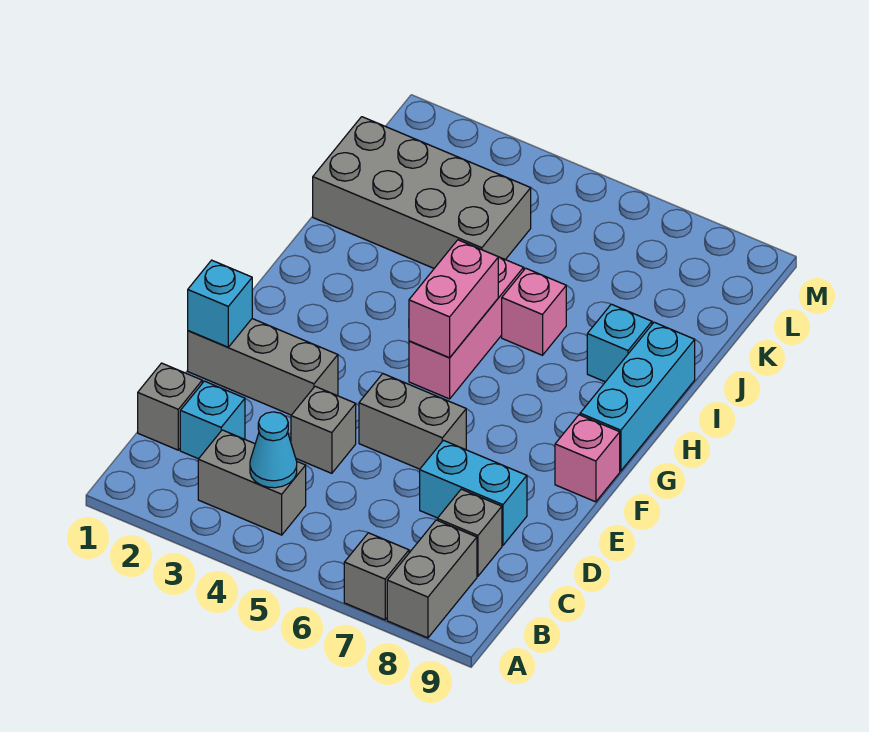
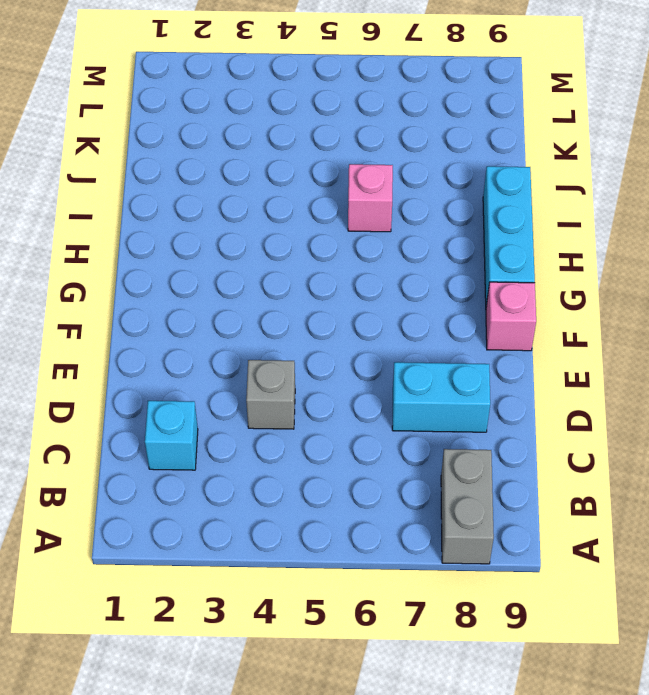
none -> grey brick A7 level 1
none -> grey brick B3:B4 level 1
none -> grey brick C1 level 1

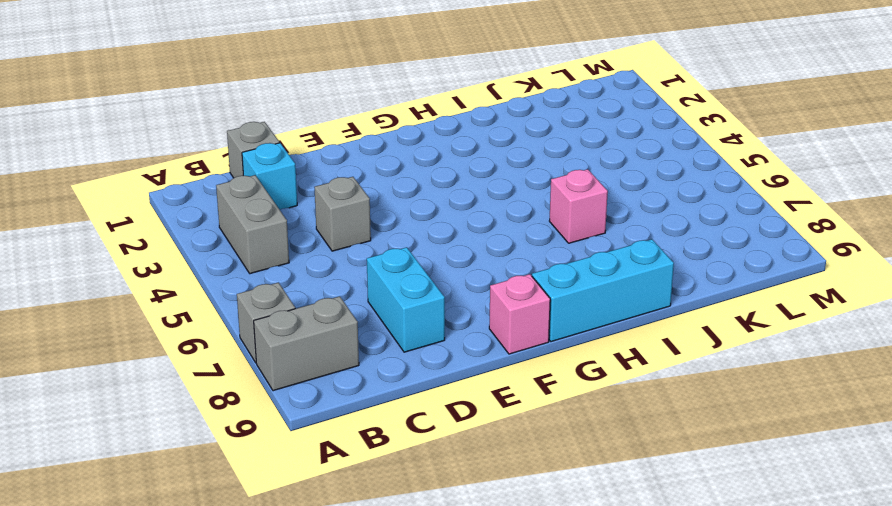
none -> grey brick C8 level 1
none -> grey brick E1:E3 level 1
none -> grey brick E5:E6 level 1

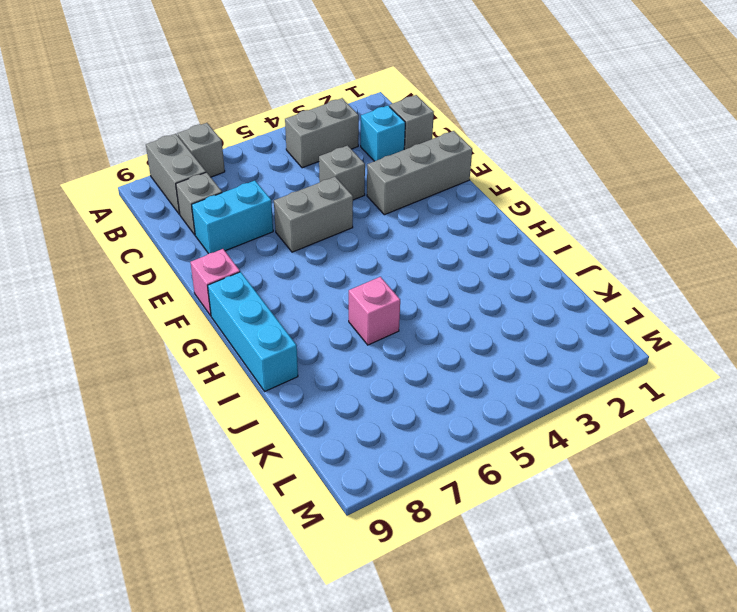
none -> pink brick G5:I5 level 1
none -> cyan brick I8 level 1
none -> grey brick J1:K4 level 1

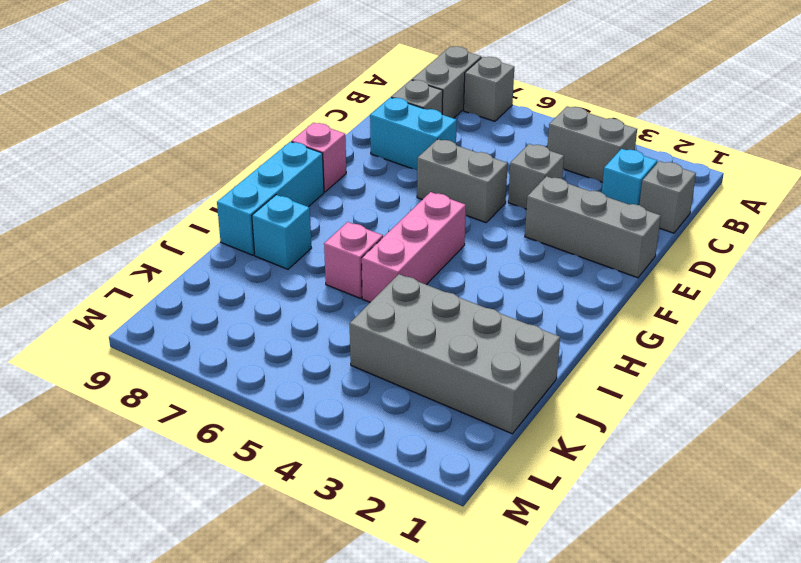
none -> cyan cone B4 level 2
none -> cyan brick E1 level 2
none -> pink brick G5:H5 level 2

